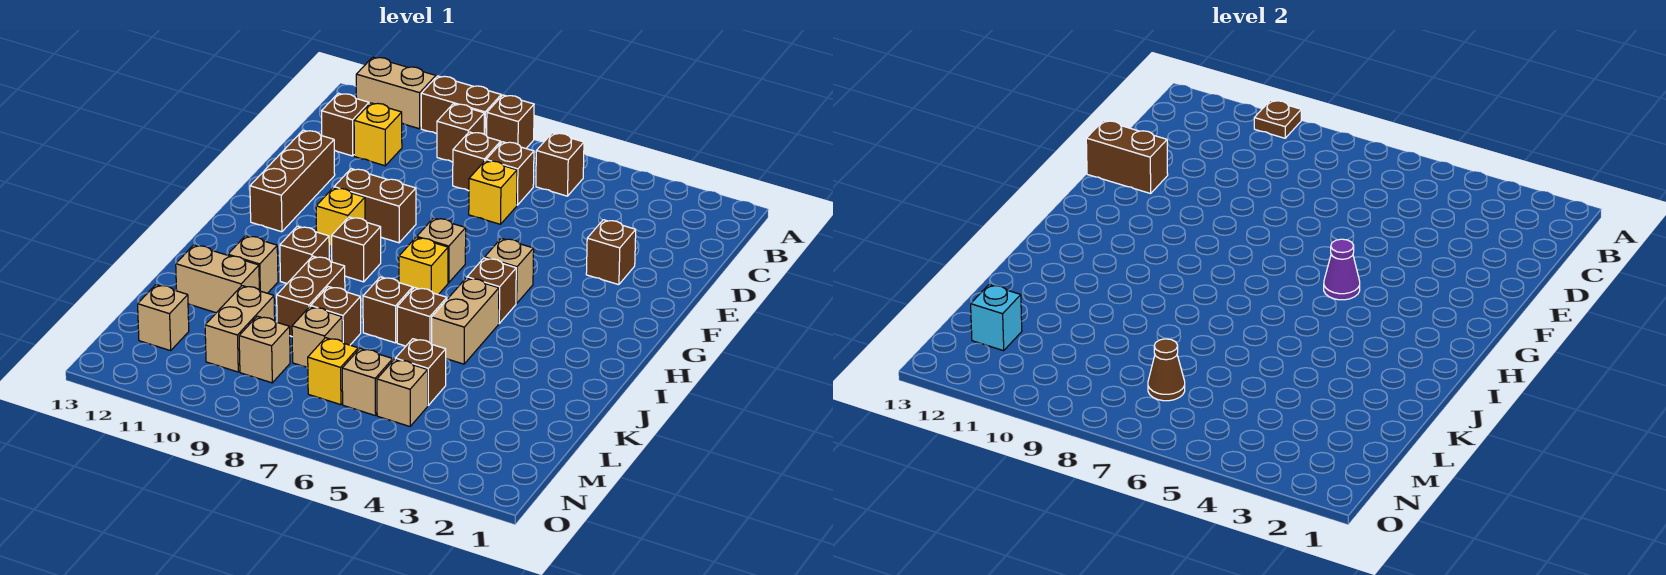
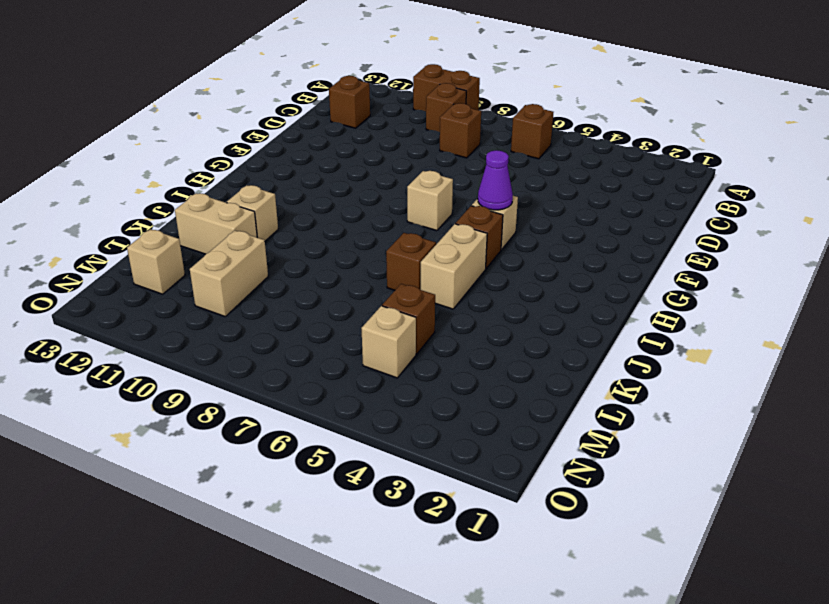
none -> brown brick A8 level 1
none -> tan brick A11:A12 level 1
none -> brown brick C7 level 1
none -> yellow brick C11 level 1

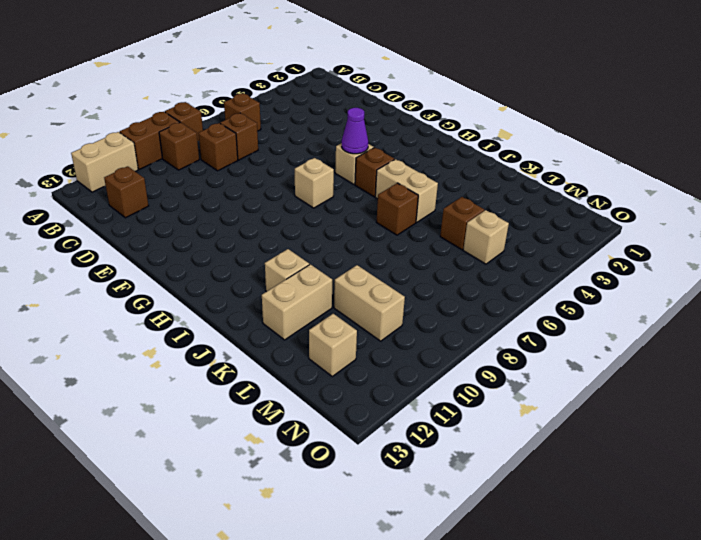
none -> yellow brick C11 level 1
none -> yellow brick D7 level 1
none -> brown brick E3 level 1
none -> brown brick E12:G12 level 1

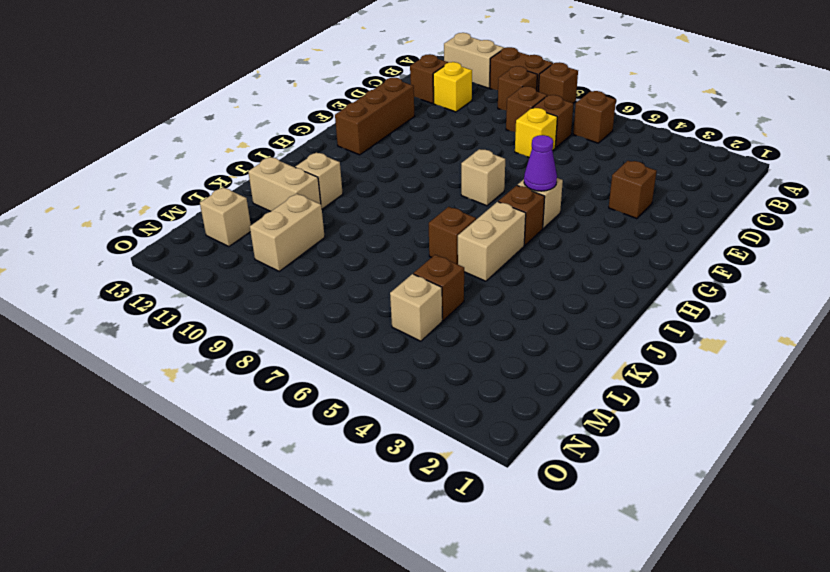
none -> brown brick F9:F10 level 1
none -> yellow brick G10 level 1
none -> yellow brick H7 level 1
none -> brown brick H9 level 1

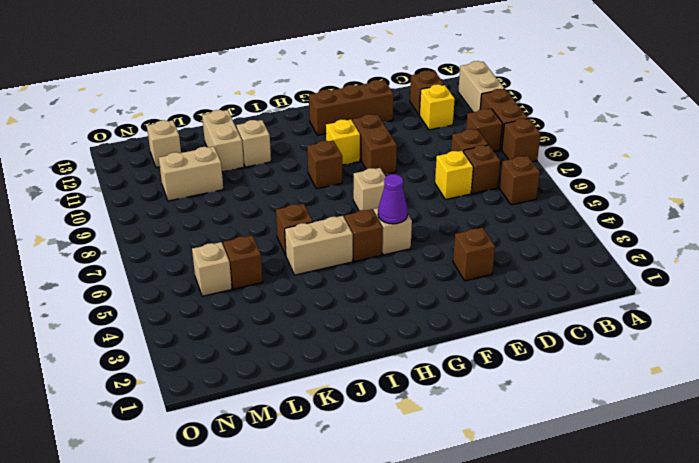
none -> yellow brick H7 level 1
none -> brown brick I10 level 1
none -> brown brick J7 level 1
none -> brown brick J9:K9 level 1

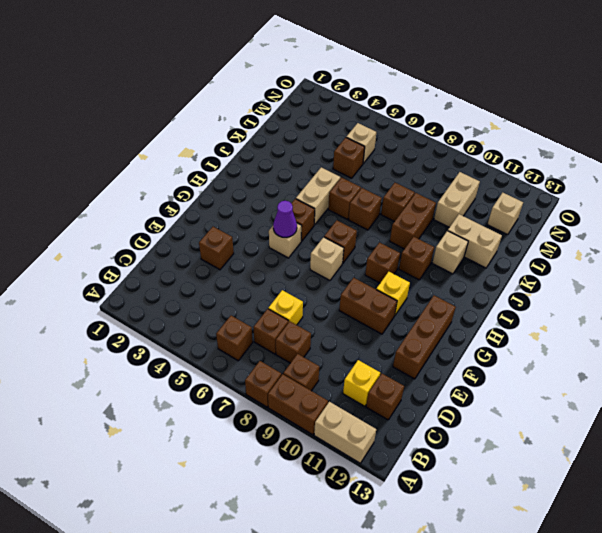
brown brick H7 level 1 -> yellow brick H7 level 1
none -> tan brick L8 level 1
none -> tan brick M6 level 1
none -> yellow brick M7 level 1
none -> tan brick M9 level 1

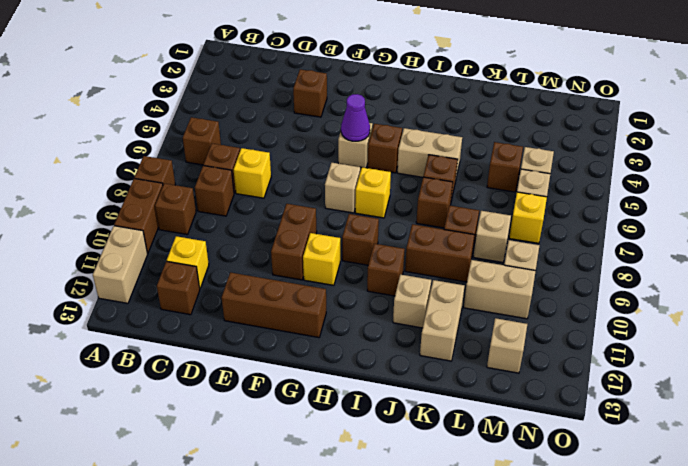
none -> brown plate A10 level 2
none -> brown brick E12:E13 level 2
none -> brown cone M7 level 2
none -> cyan brick M12 level 2

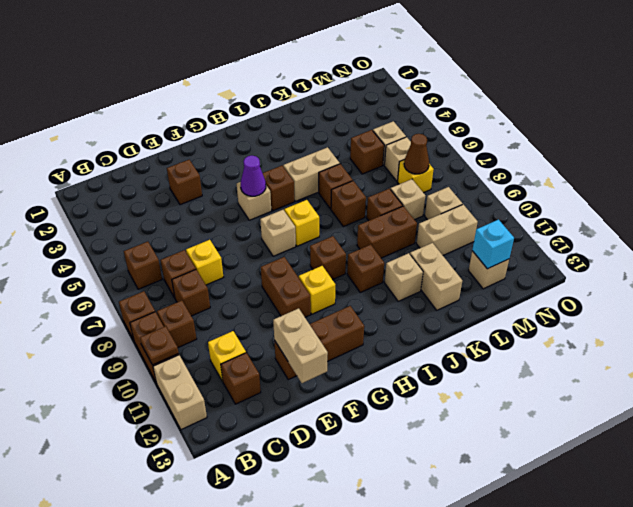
tan brick E12:E13 level 2 -> brown brick E12:E13 level 2

